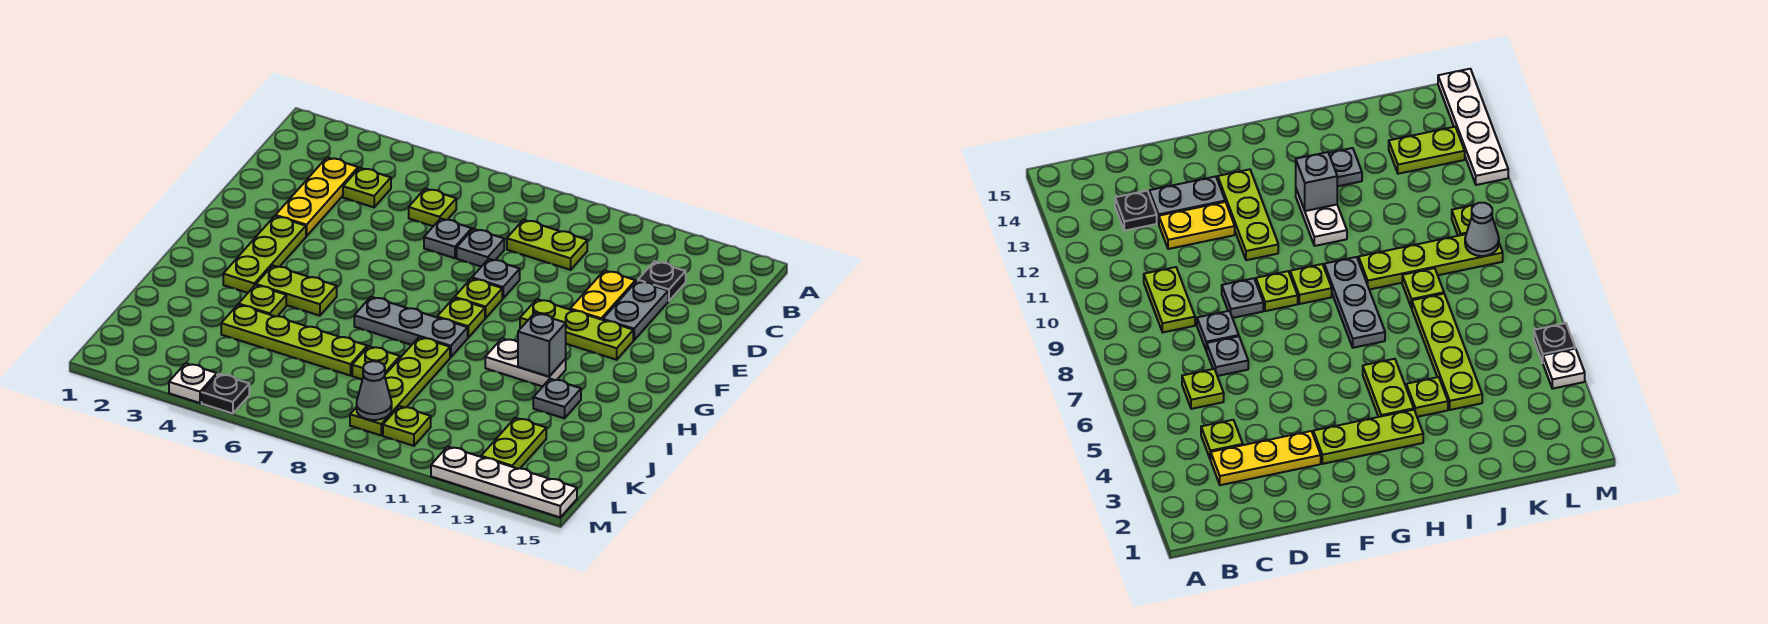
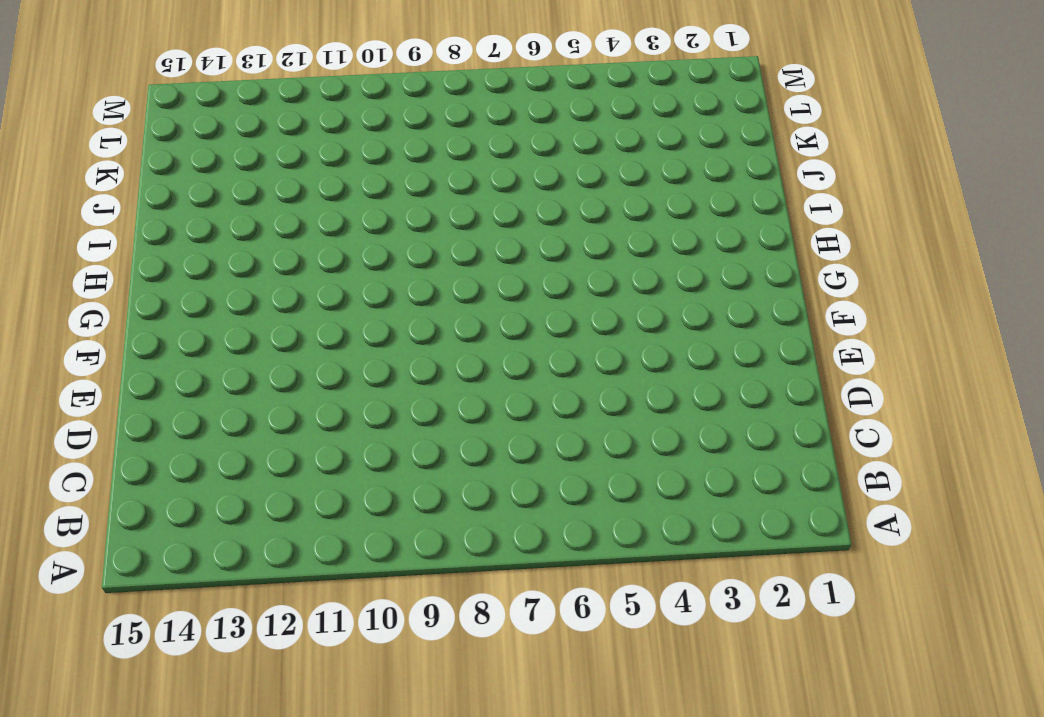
none -> yellow plate C3:E3 level 1
none -> lime plate C4 level 1
none -> lime plate C6 level 1

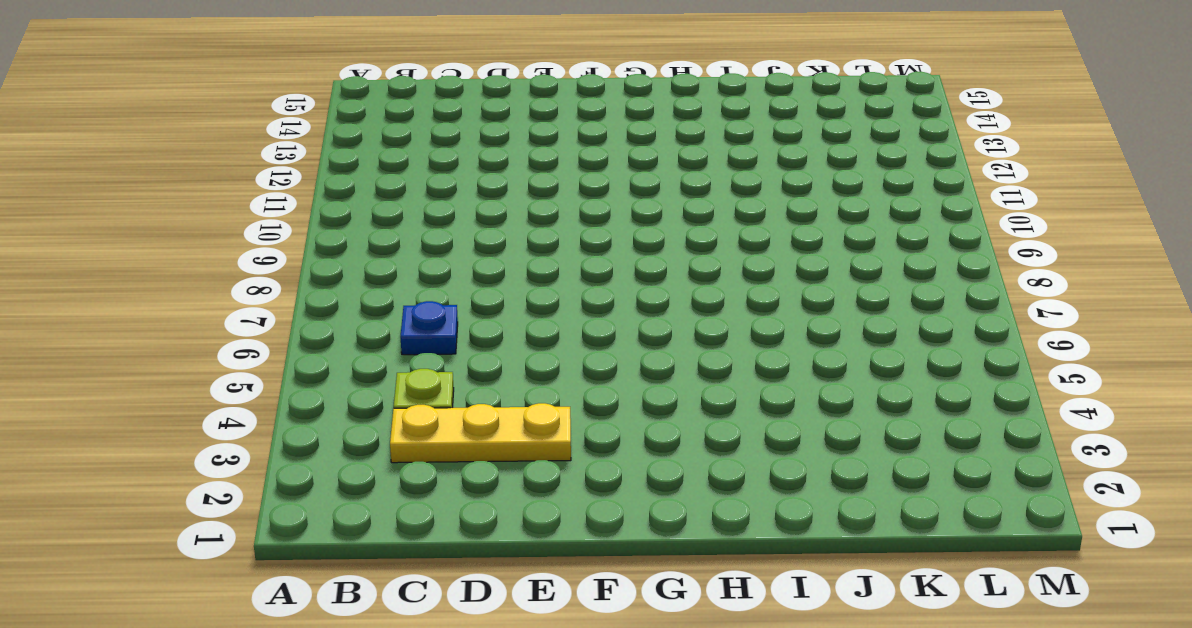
blue plate C6 level 1 -> lime plate C6 level 1
none -> lime plate C9:C10 level 1
none -> black plate C13 level 1
none -> grey plate D7 level 1

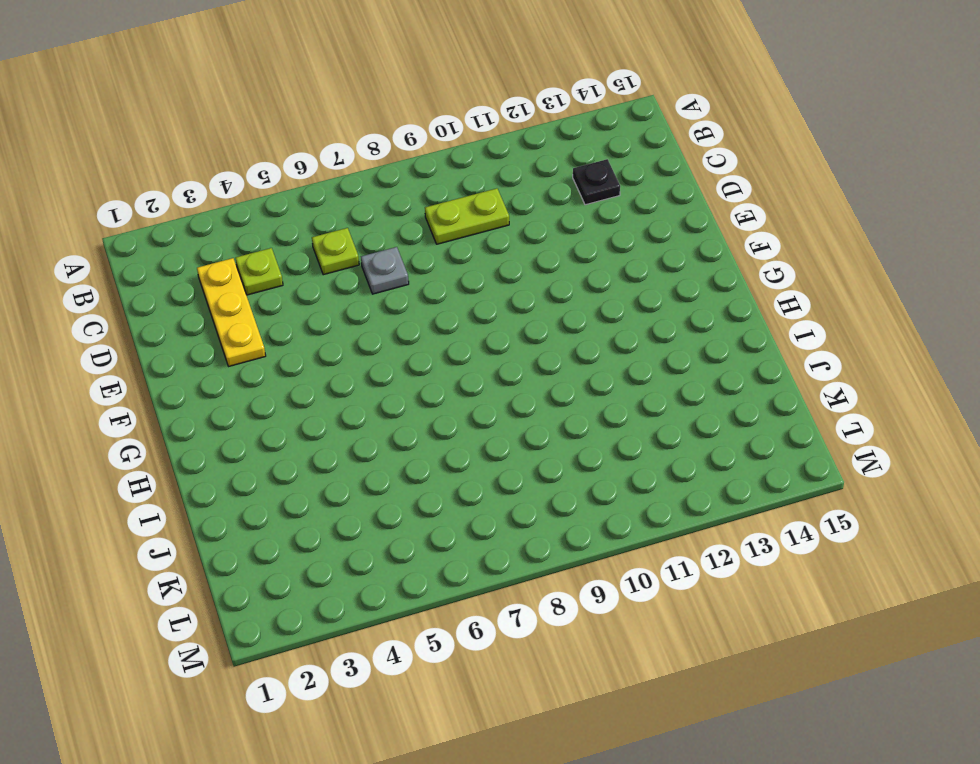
none -> grey plate D8 level 1
none -> yellow plate D12:E12 level 1
none -> grey plate D13:E13 level 1

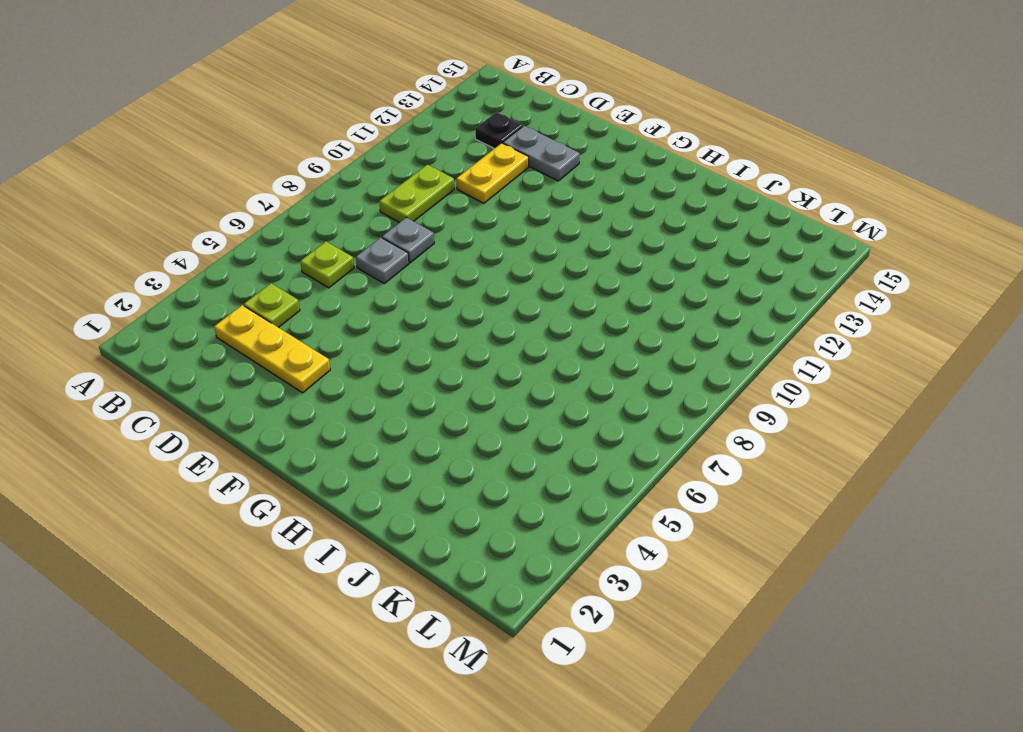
yellow plate D11:D12 level 1 -> yellow plate D12:E12 level 1
none -> grey plate E9 level 1
none -> lime plate F3:H3 level 1
none -> lime plate F9 level 1

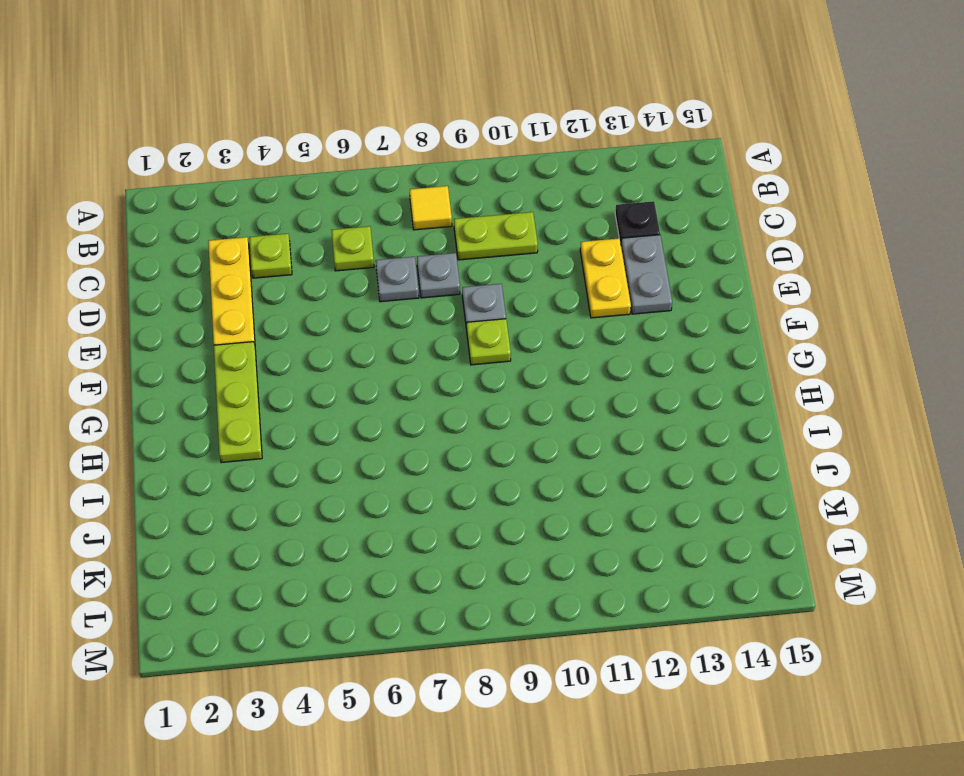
yellow tile B8 level 1 -> none
none -> lime plate F11:F13 level 1
none -> lime plate G9 level 1
none -> lime plate H4:H5 level 1

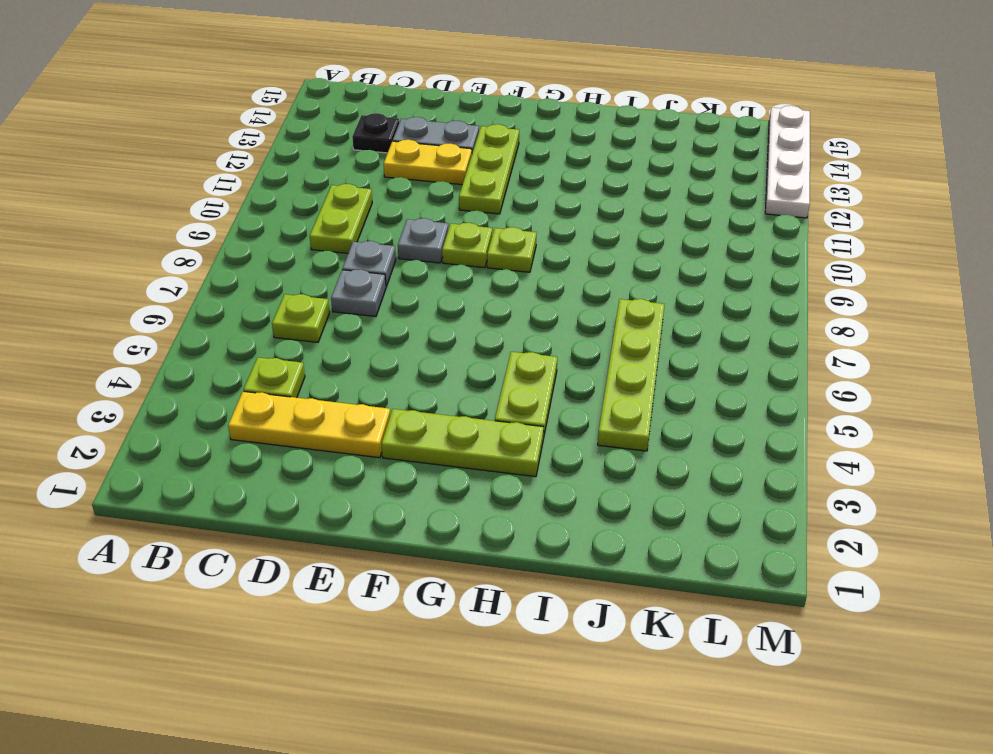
none -> grey plate H7:H9 level 1
none -> white plate H11:H12 level 1
none -> lime plate I4 level 1

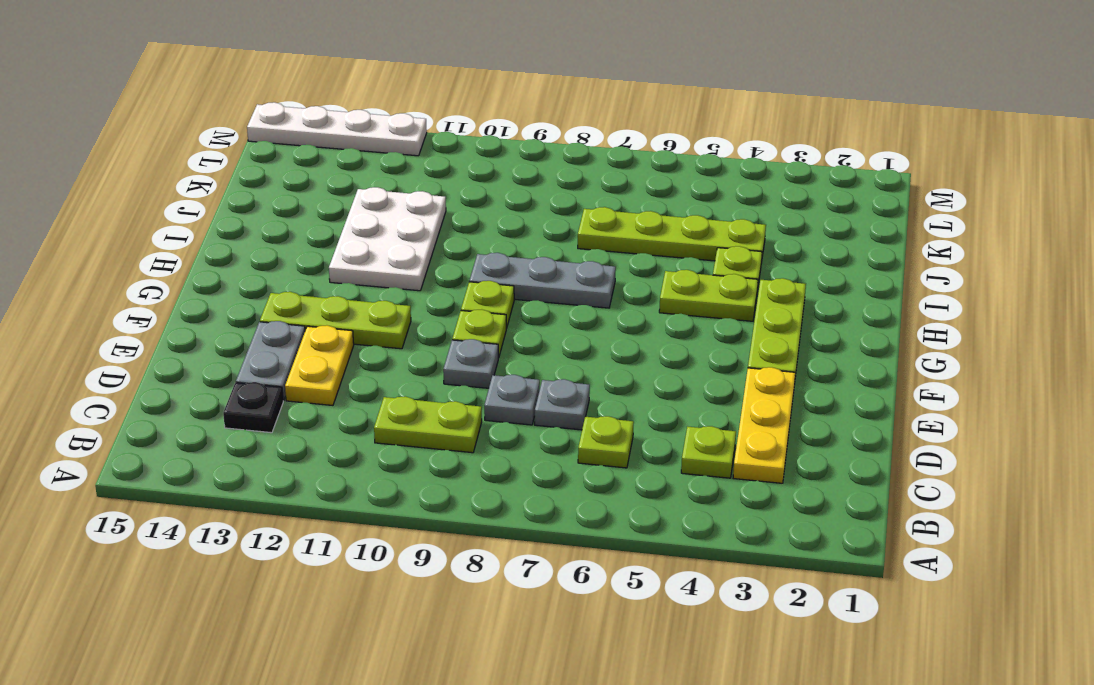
white plate H11:J12 level 1 -> white plate H11:H12 level 1
none -> lime plate I9:L9 level 1
none -> grey plate I13 level 1
none -> lime plate J8 level 1

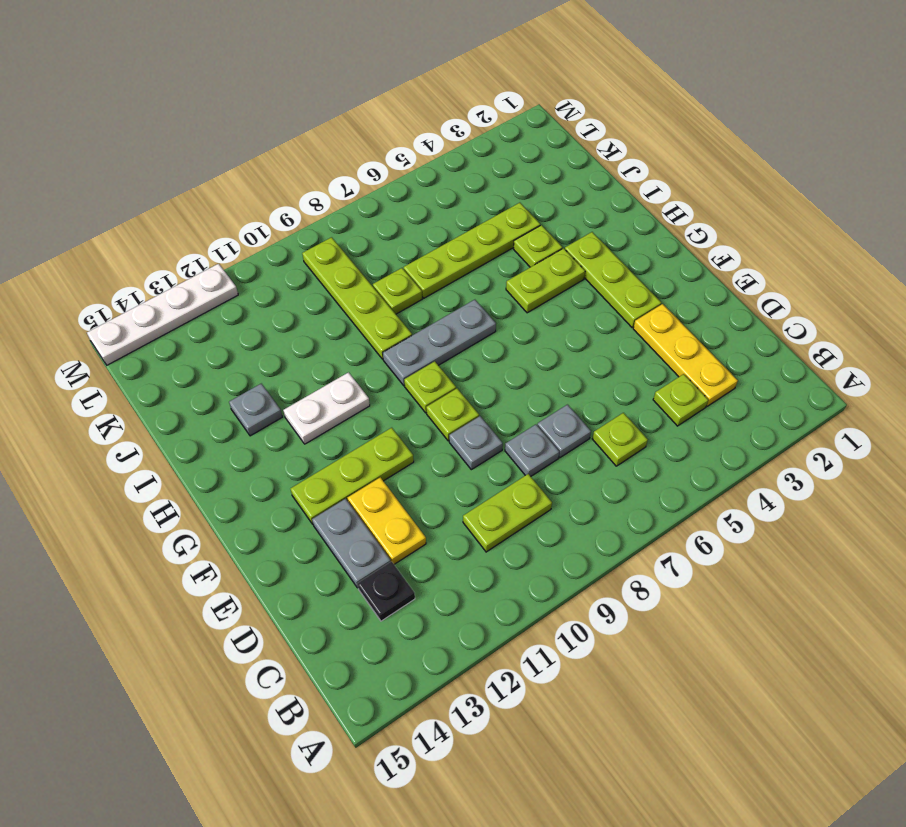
none -> lime plate K13:L13 level 1
none -> lime plate L10 level 1
none -> white plate M4 level 1

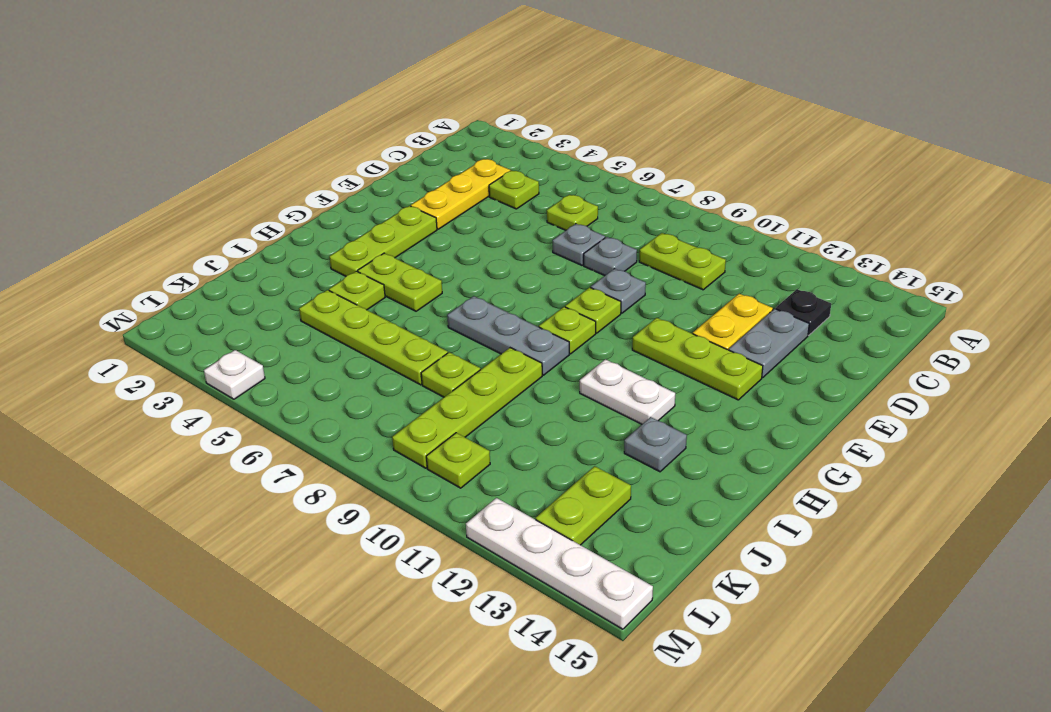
none -> black plate M5 level 1
none -> grey brick H12 level 2
none -> grey cone L9 level 2

